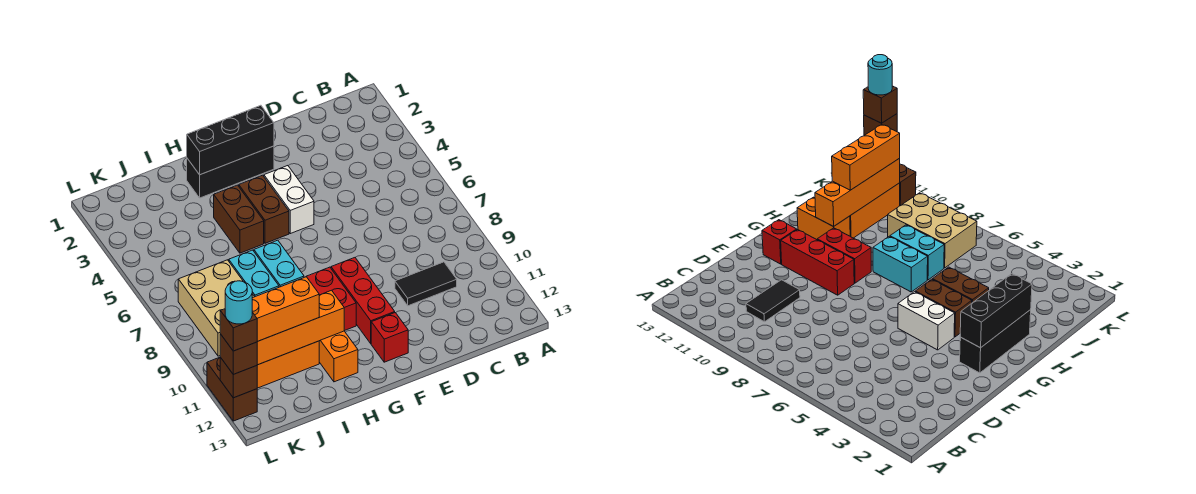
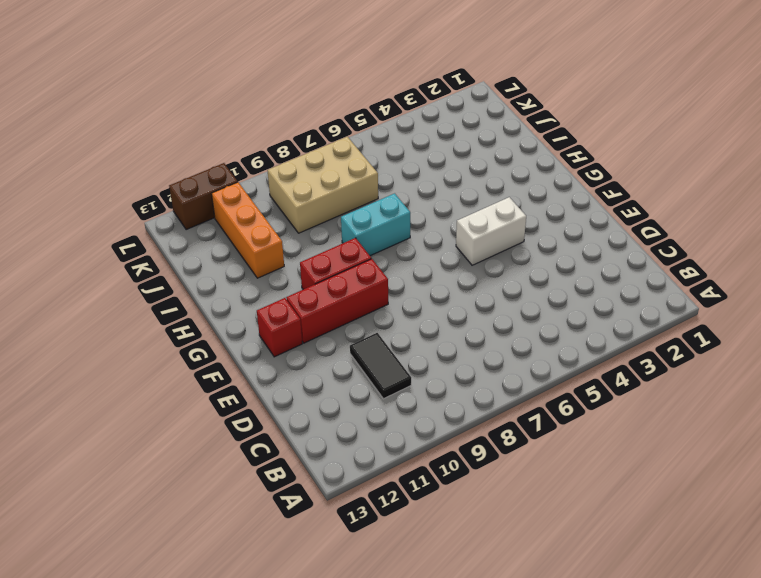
none -> black brick F2:H2 level 1
none -> brown brick G4:G5 level 1
none -> brown brick H4:H5 level 1

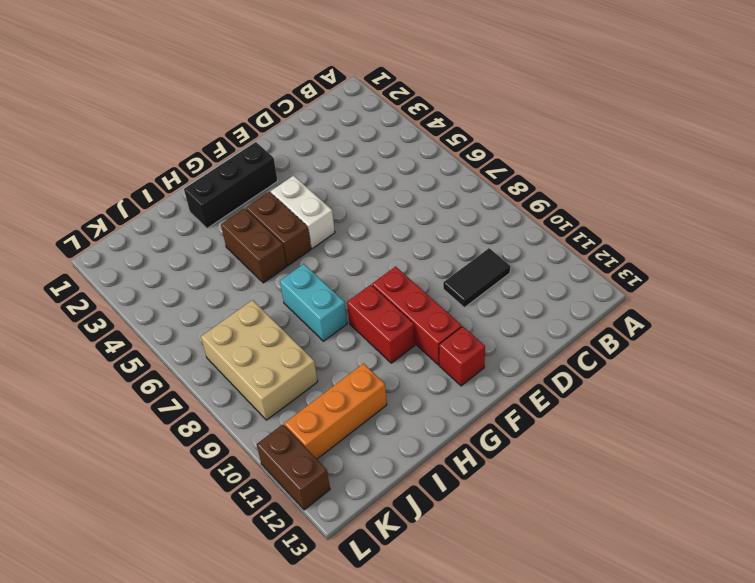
none -> orange brick H11:H12 level 1
none -> cyan brick I7:I8 level 1
none -> black brick F2:H2 level 2

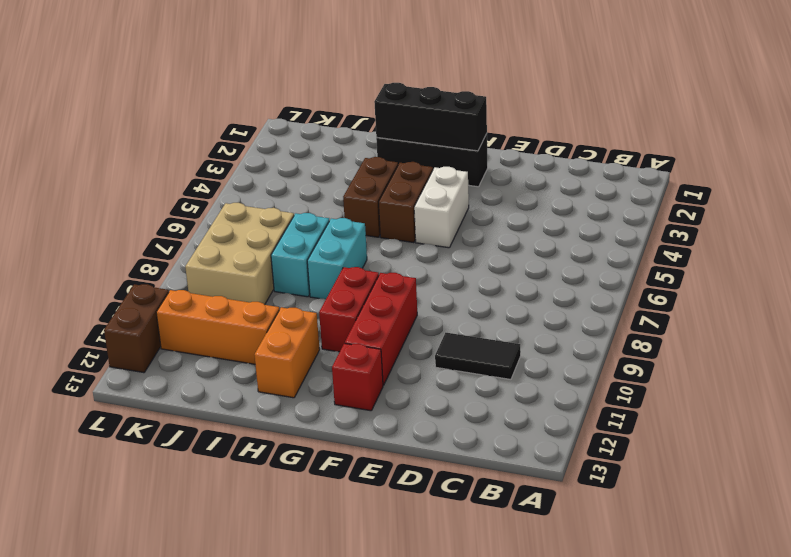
none -> orange brick H11:K11 level 2
none -> brown brick L12 level 2
none -> orange brick I11:K11 level 3

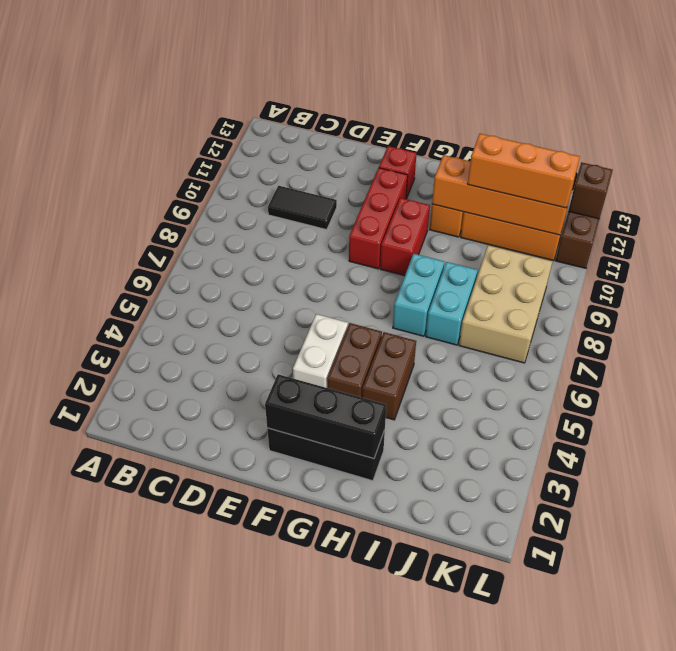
none -> brown brick L12 level 3
none -> brown brick L12 level 4
none -> cyan round brick L12 level 5

